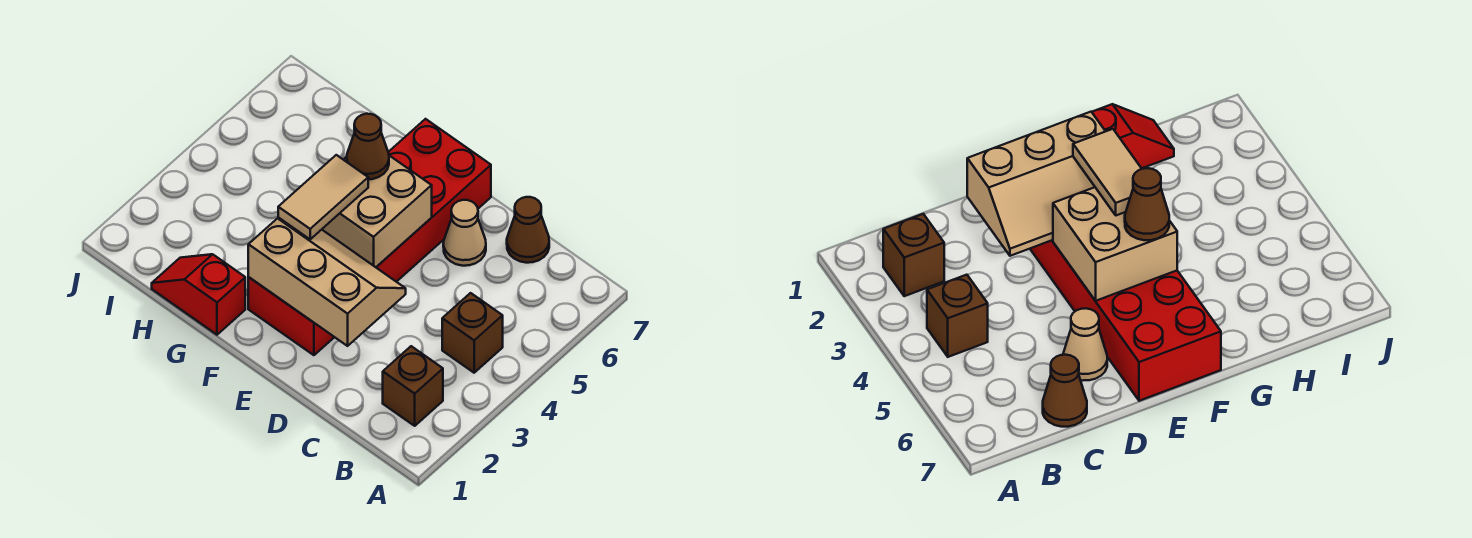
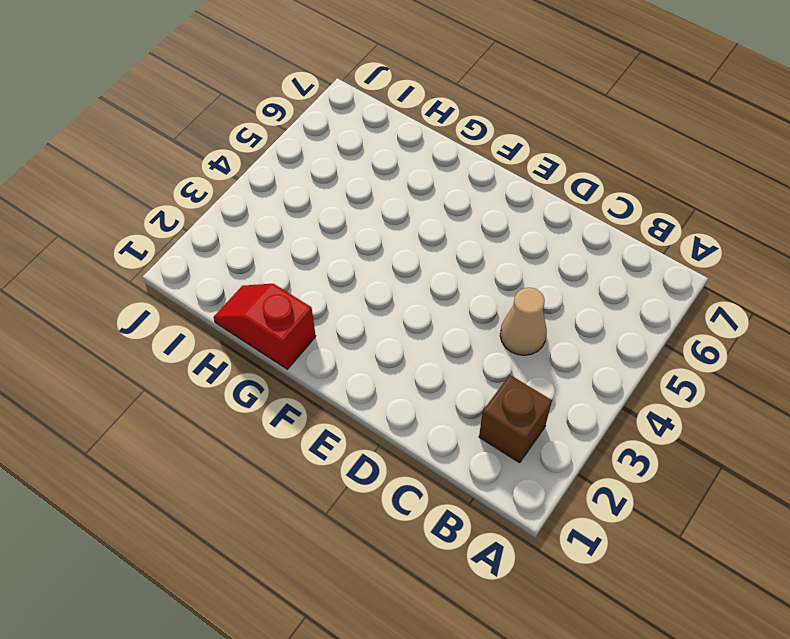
tan cone C4 level 1 -> tan cone D6 level 1
none -> brown brick B4 level 1
none -> brown cone C7 level 1

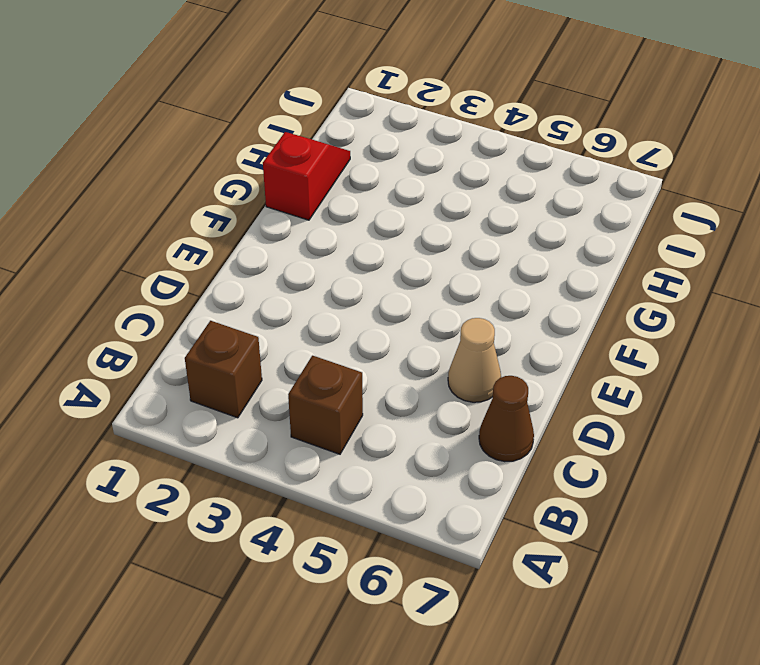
none -> red brick E2:F7 level 1
none -> tan slope D2:F3 level 2 top 2

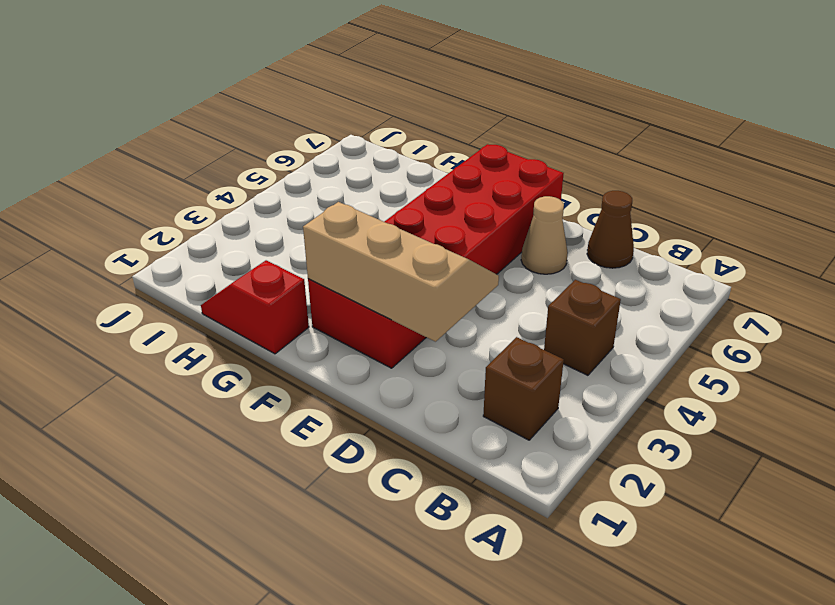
none -> tan brick E4:F5 level 2
none -> tan tile F3:F4 level 3

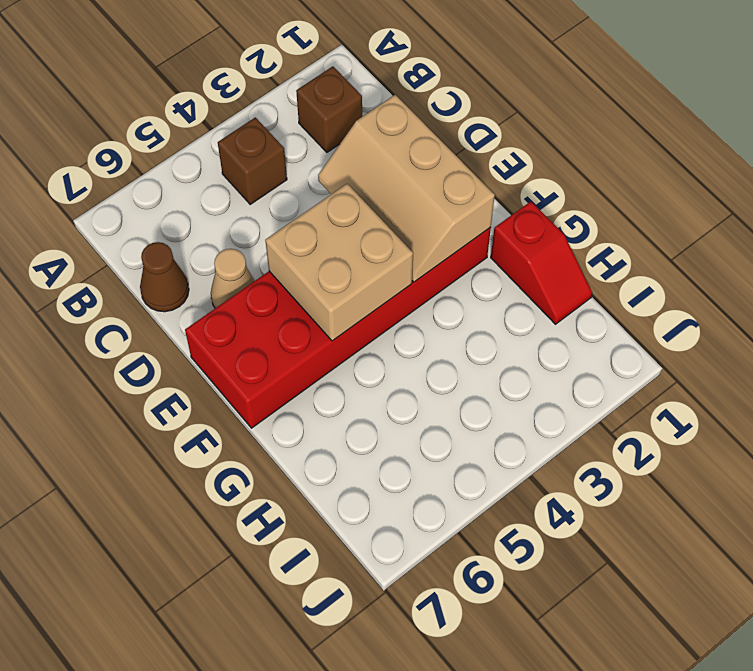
none -> tan tile F3:F4 level 3
none -> brown cone F5 level 3

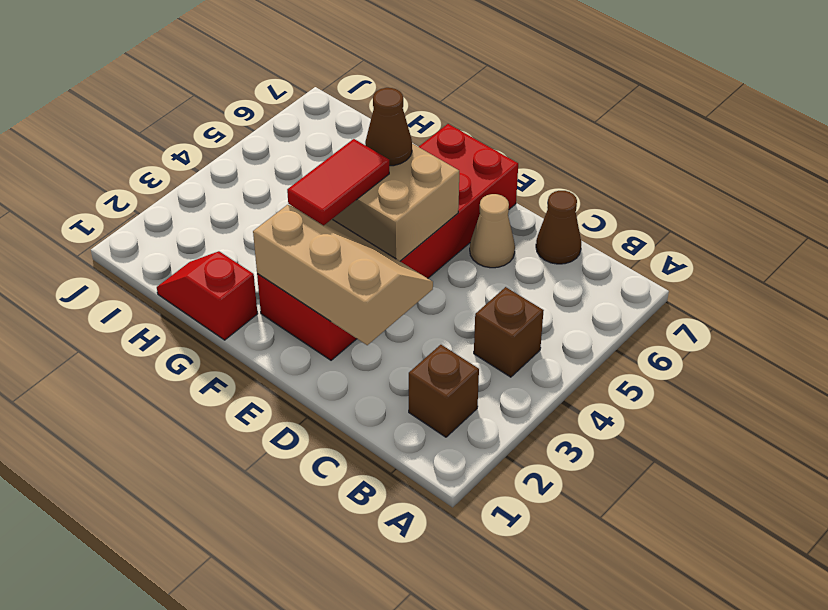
red tile F3:F4 level 3 -> tan tile F3:F4 level 3

